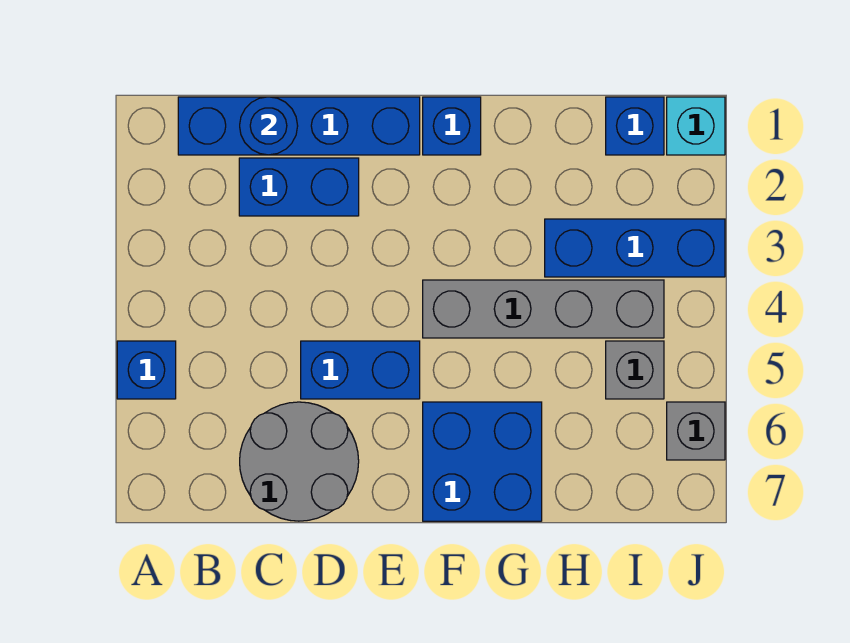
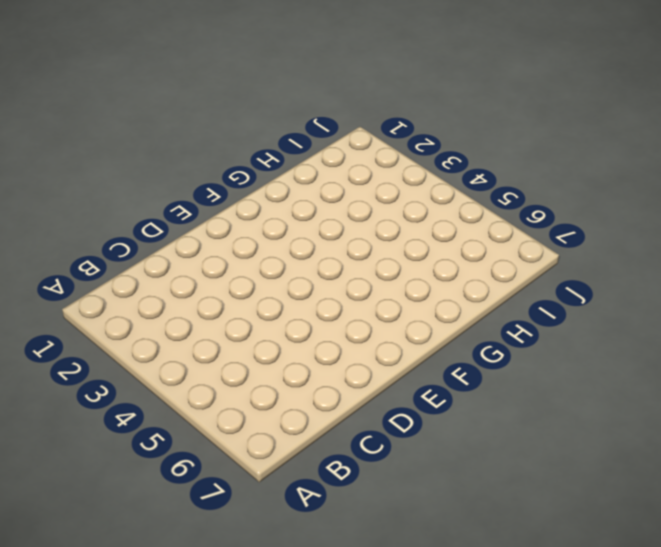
none -> blue brick A5 level 1
none -> blue brick B1:E1 level 1
none -> blue brick C2:D2 level 1

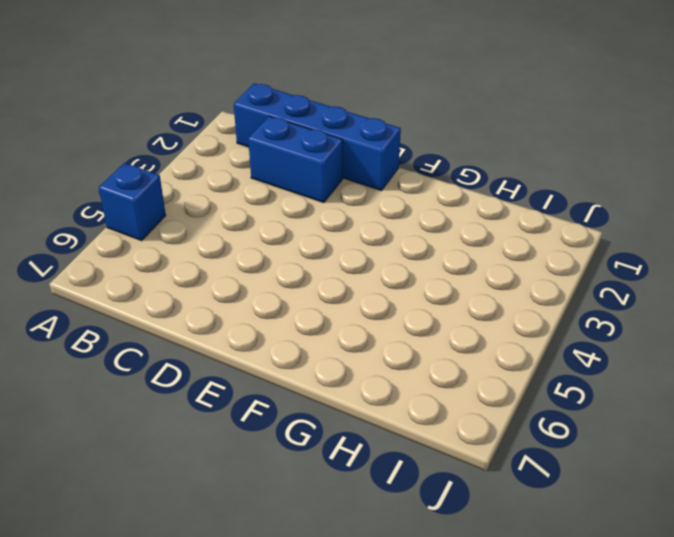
none -> grey round brick C6:D7 level 1
none -> blue brick D5:E5 level 1
none -> blue brick F1 level 1

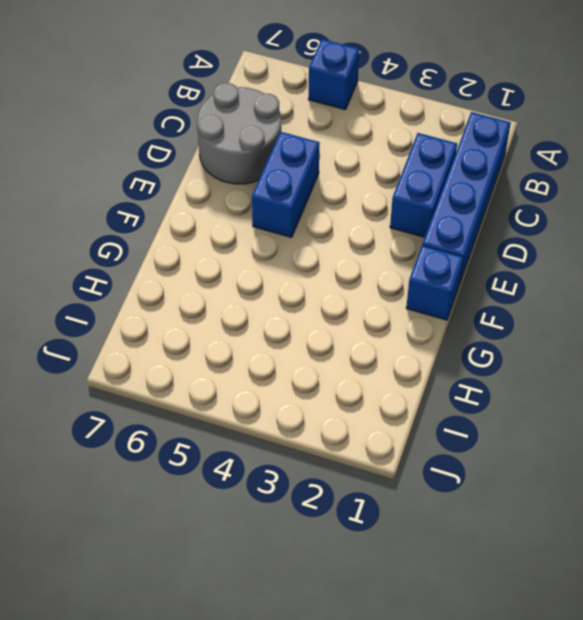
none -> grey brick F4:I4 level 1
none -> blue brick F6:G7 level 1
none -> blue brick H3:J3 level 1

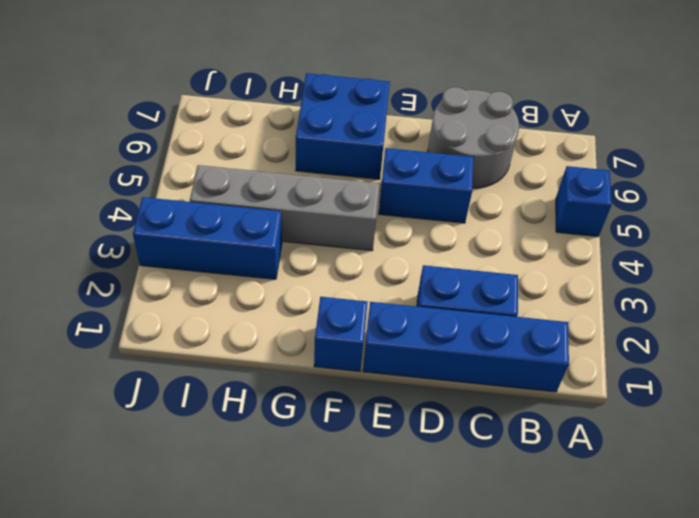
none -> blue brick I1 level 1
none -> grey brick I5 level 1
none -> cyan brick J1 level 1

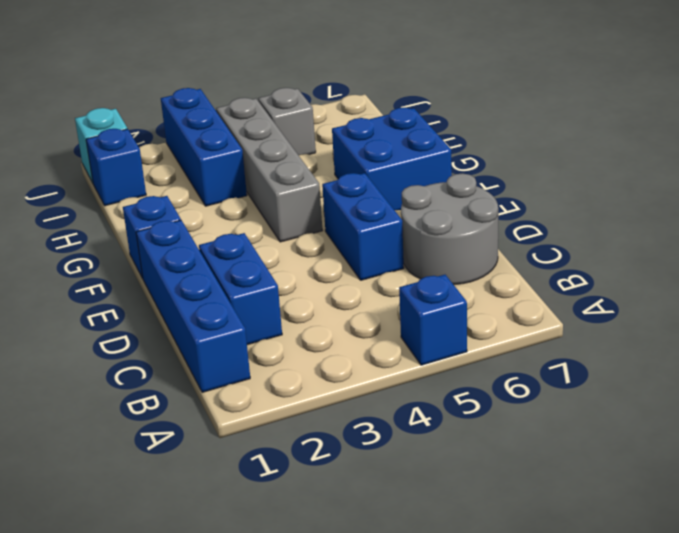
none -> grey brick J6 level 1
none -> blue round brick C1 level 2

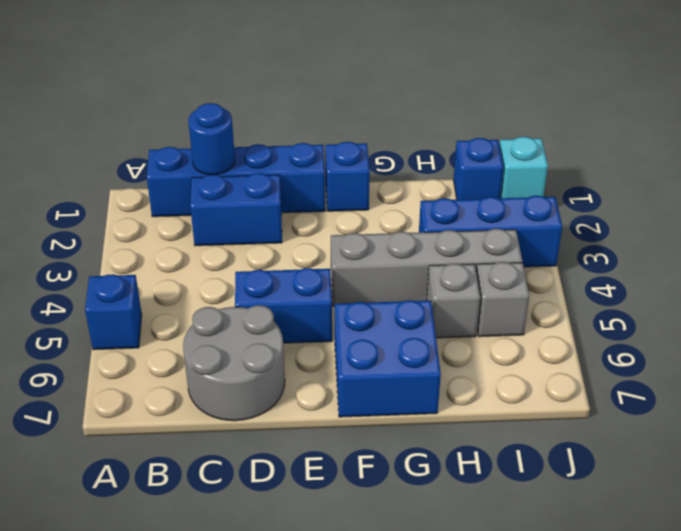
grey brick H5 level 1 -> grey brick J6 level 1

